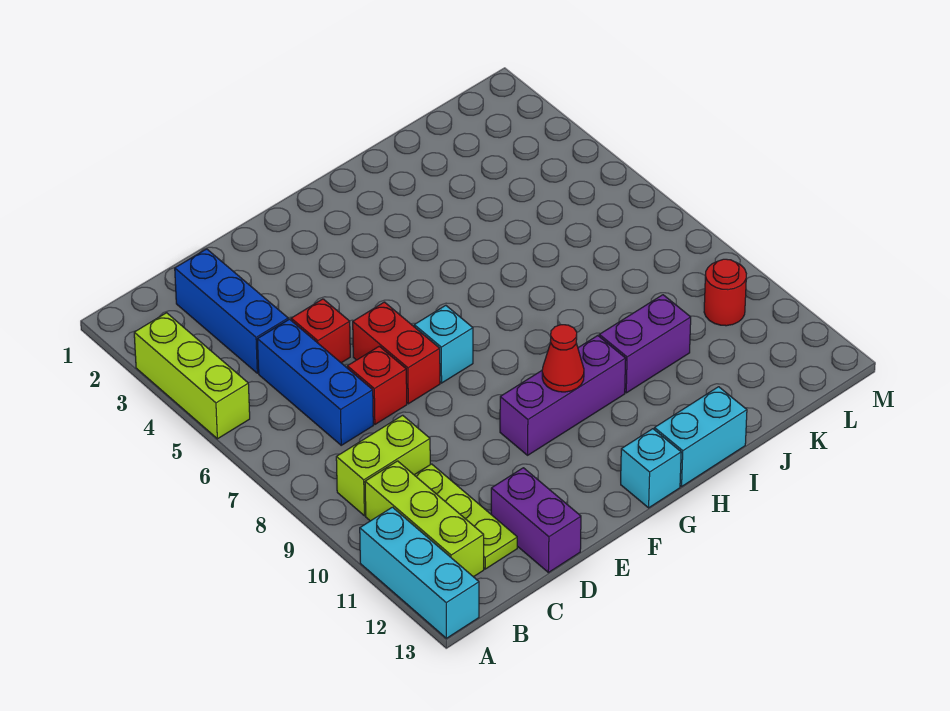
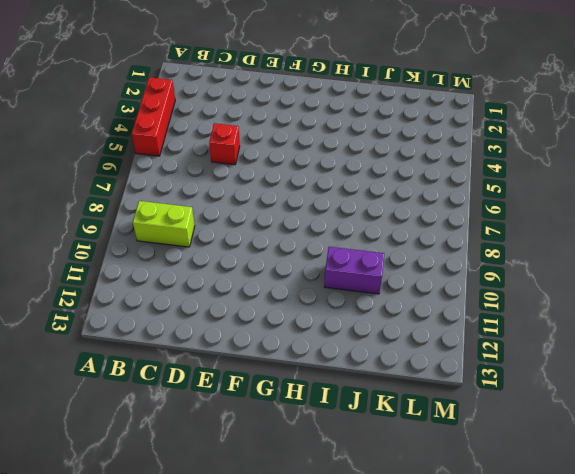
red brick A3:A5 level 1 -> lime brick A3:A5 level 1
none -> cyan brick A11:A13 level 1
none -> lime brick B10:B12 level 1
none -> blue brick C2:C4 level 1

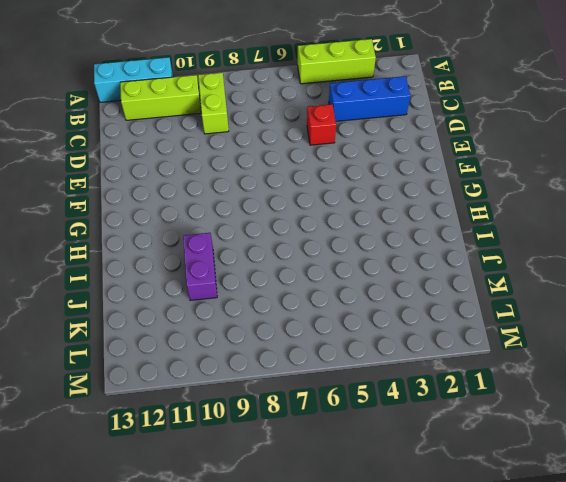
none -> blue brick C5:C7 level 1
none -> lime plate C10:C12 level 1
none -> red brick D7 level 1

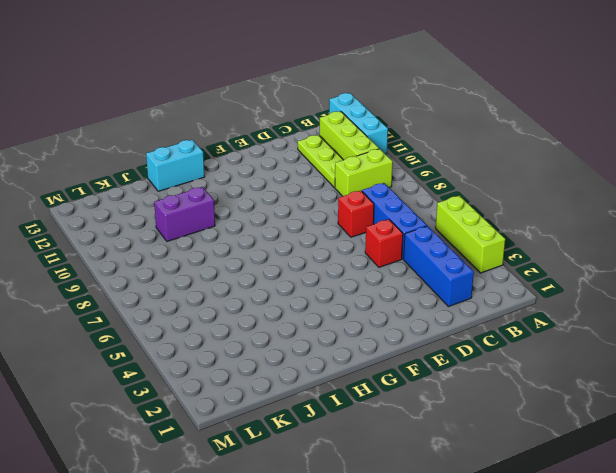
none -> purple brick D12:D13 level 1
none -> red brick E6:E7 level 1
none -> cyan brick F7 level 1

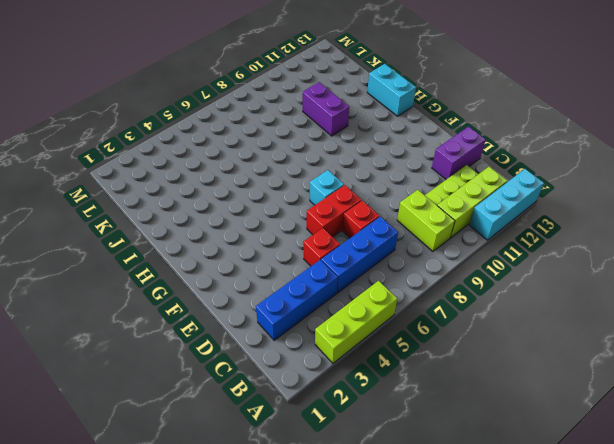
none -> purple brick F10:H10 level 1
none -> cyan brick G13 level 1
none -> red round brick L10 level 1

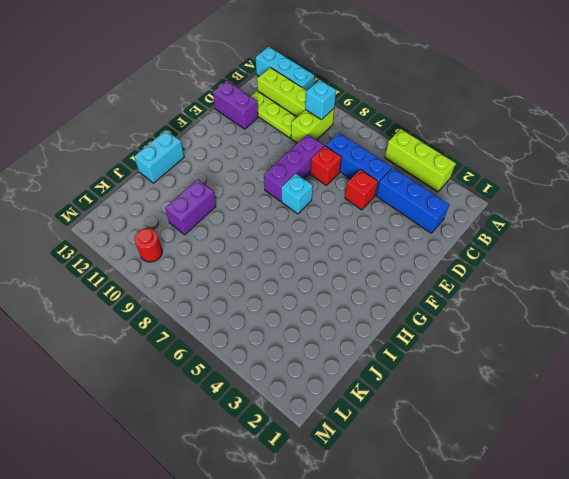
cyan brick B9 level 2 -> cyan brick G13 level 1
purple brick D8:F8 level 1 -> purple brick F10:H10 level 1
none -> red brick E6:E7 level 1
none -> red cone G10 level 2

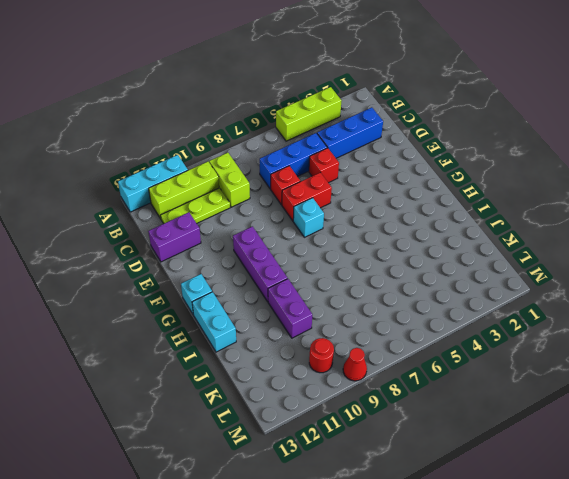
red cone M9 level 1 -> red cone G10 level 2

